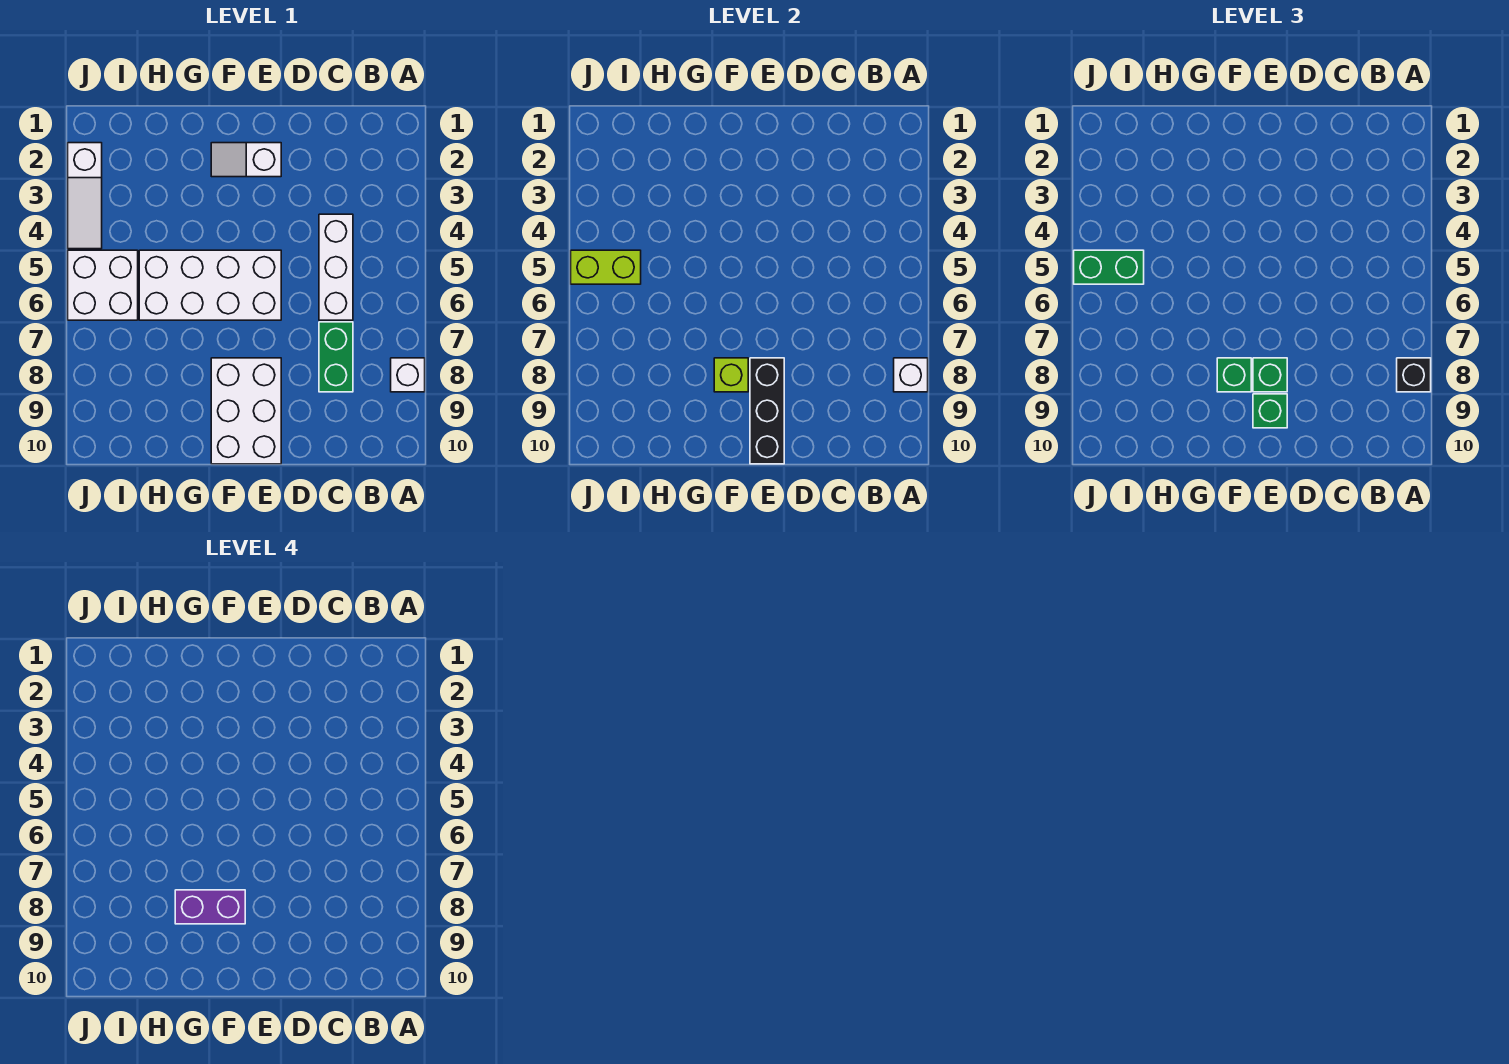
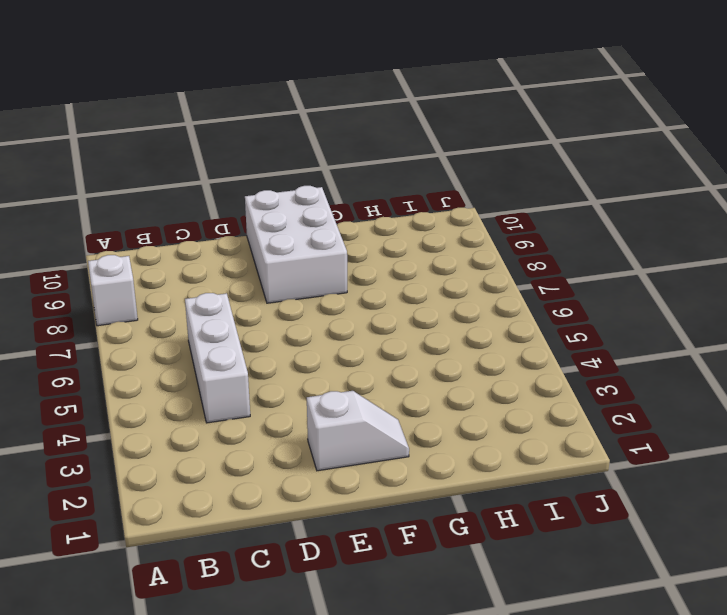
none -> green brick C7:C8 level 1
none -> white brick E5:H6 level 1
none -> white brick I5:J6 level 1

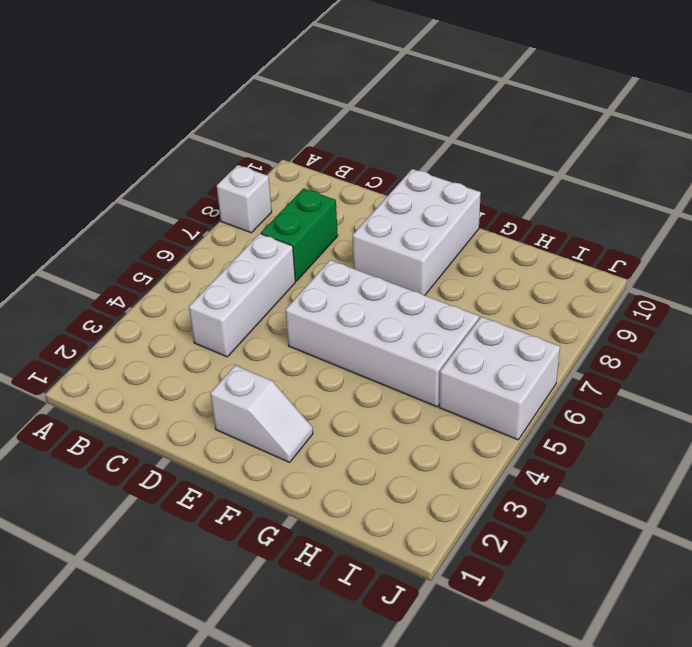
none -> white slope J2:J4 level 1 top 2
none -> white brick A8 level 2
none -> black brick E8:E10 level 2

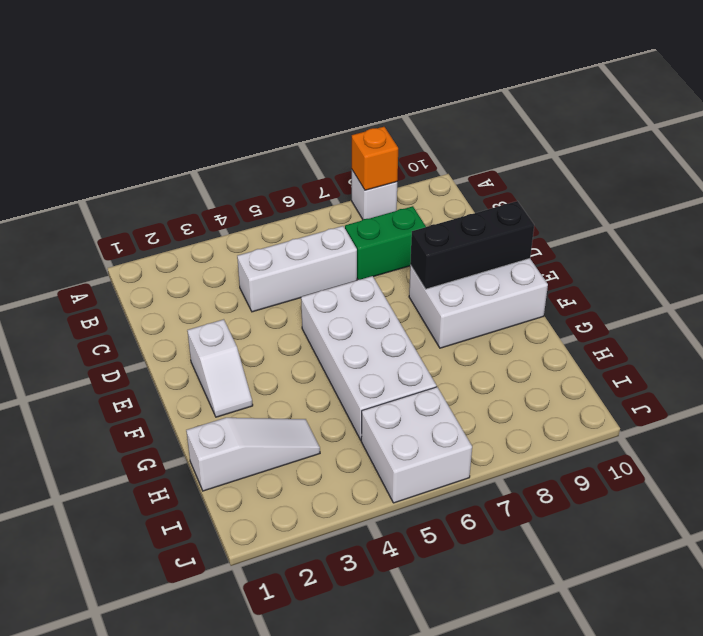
orange brick A8 level 2 -> white brick A8 level 2
white slope H1:H3 level 1 top 1 -> white slope J2:J4 level 1 top 2
none -> lime brick F8 level 2
none -> lime brick I5:J5 level 2
none -> black brick A8 level 3

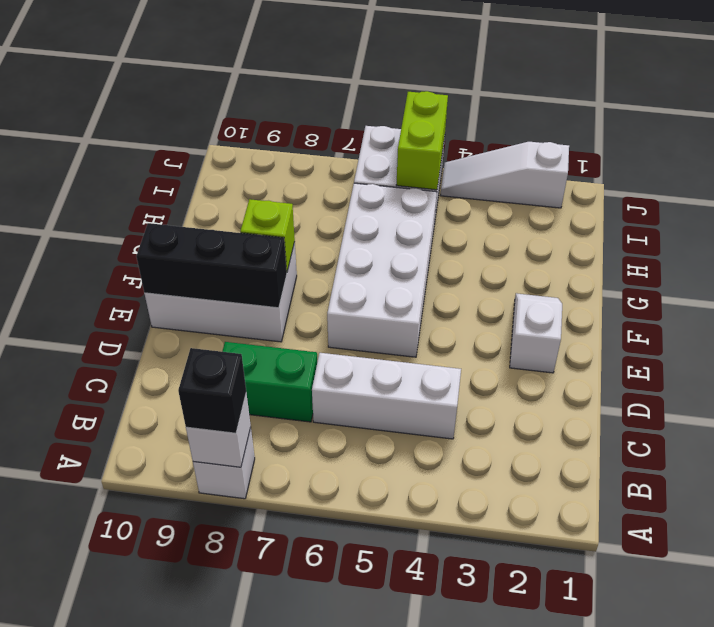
none -> green brick E8 level 3
none -> green brick E9 level 3
none -> green brick F8 level 3

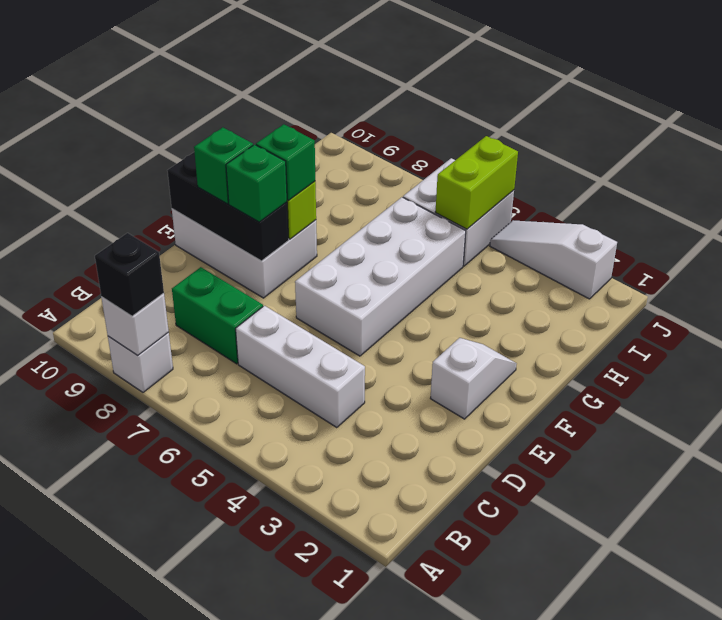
none -> green brick I5:J5 level 3
none -> purple brick F8:G8 level 4

